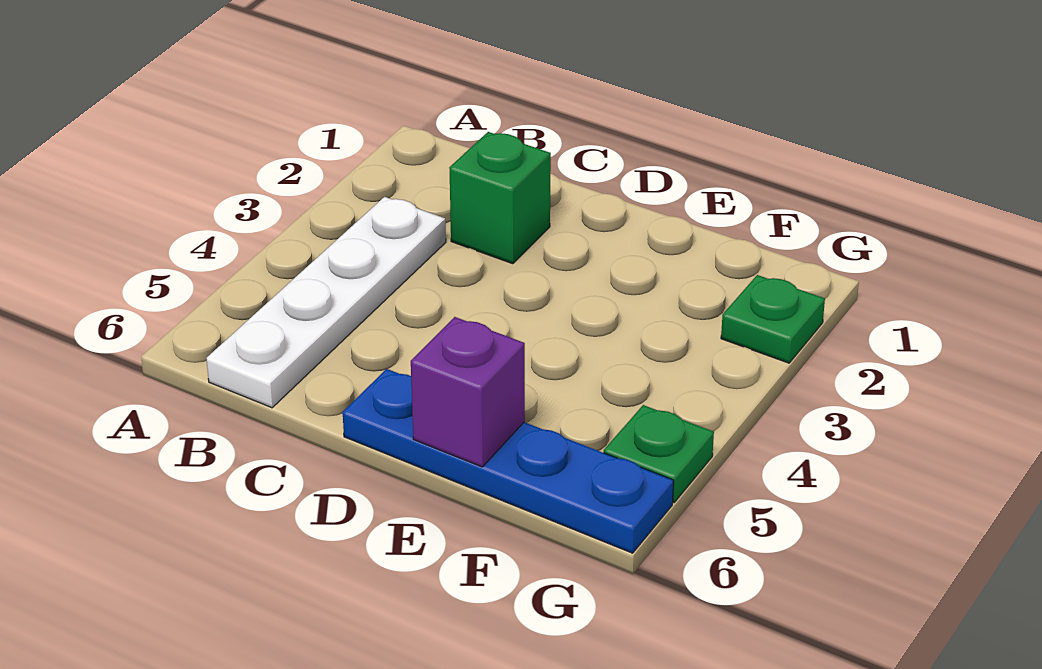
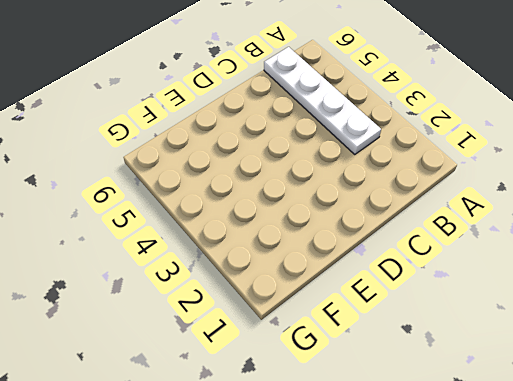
none -> green brick C2 level 1
none -> blue plate D6:G6 level 1

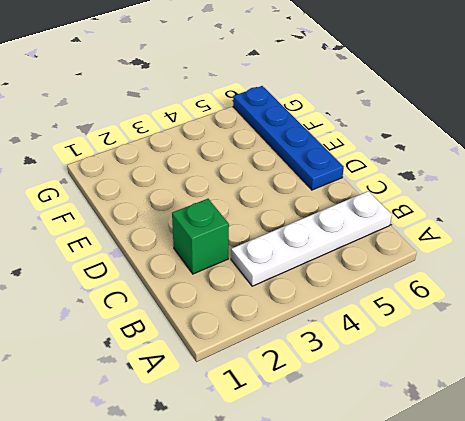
none -> green plate G2 level 1
none -> green plate G5 level 1

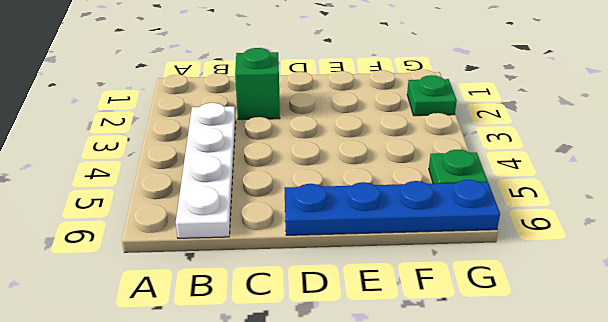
none -> purple brick E6 level 2

